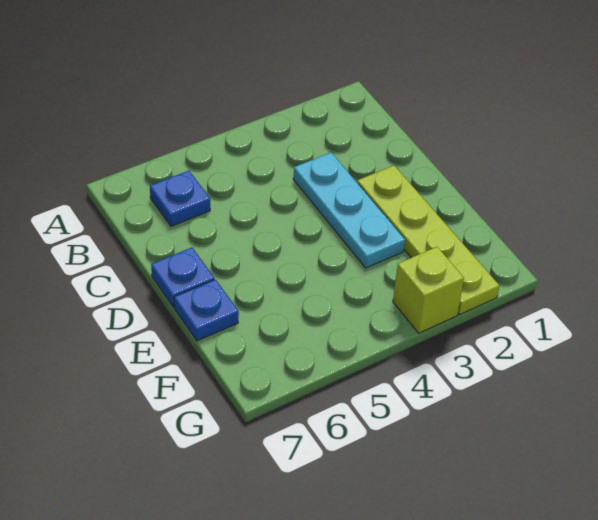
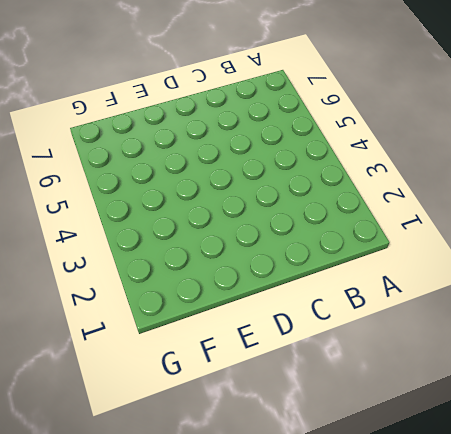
none -> blue plate B6 level 1
none -> cyan plate C3:E3 level 1

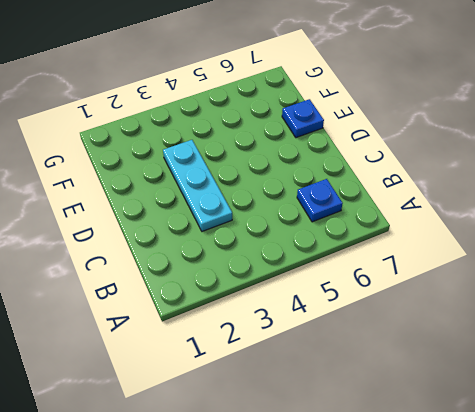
none -> lime plate D2:G2 level 1
none -> blue plate D7 level 1

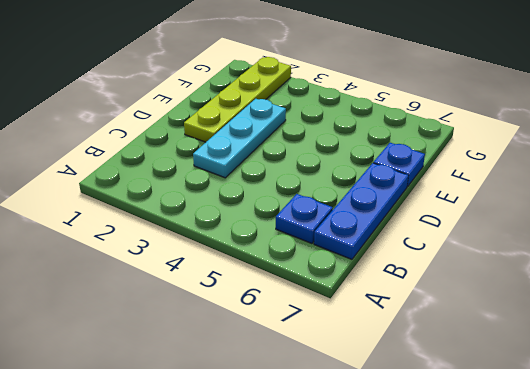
blue plate B7:D7 level 1 -> blue plate D7 level 1
none -> lime brick G3 level 1

